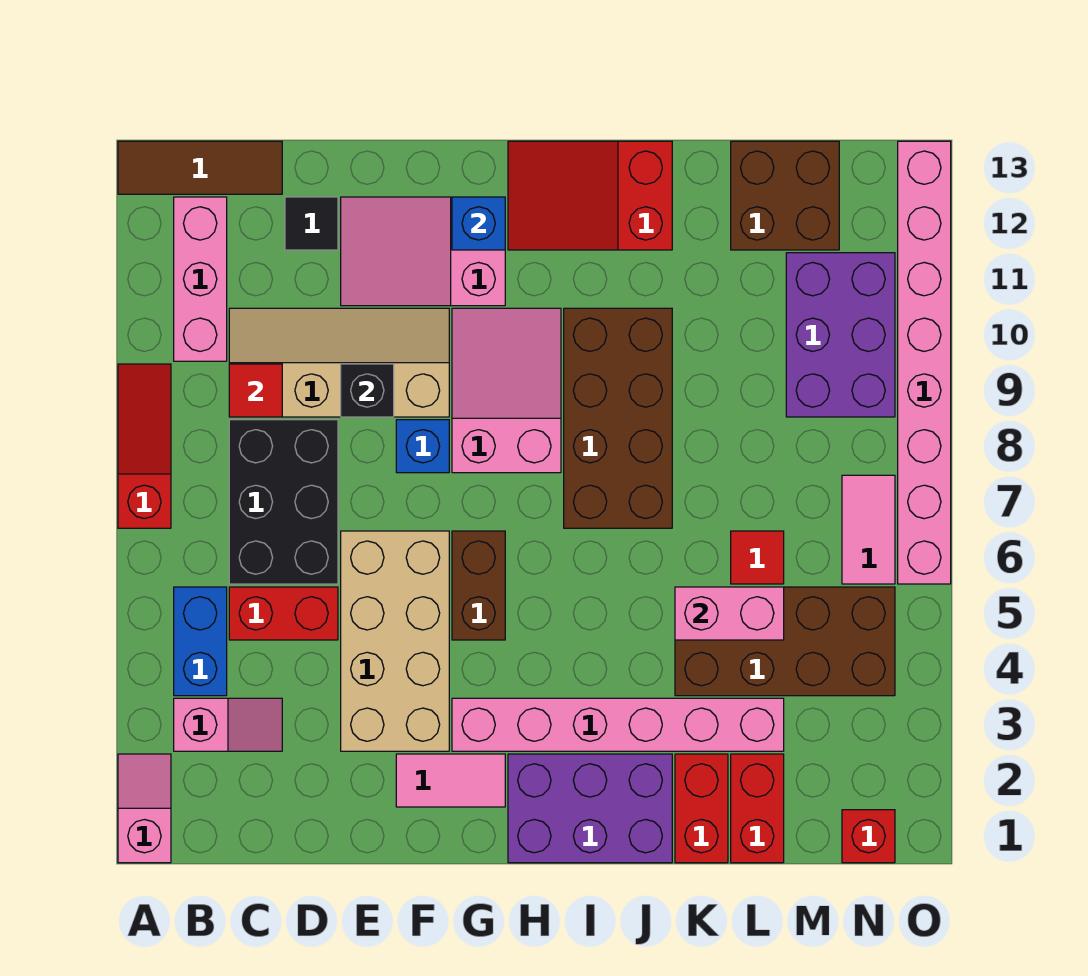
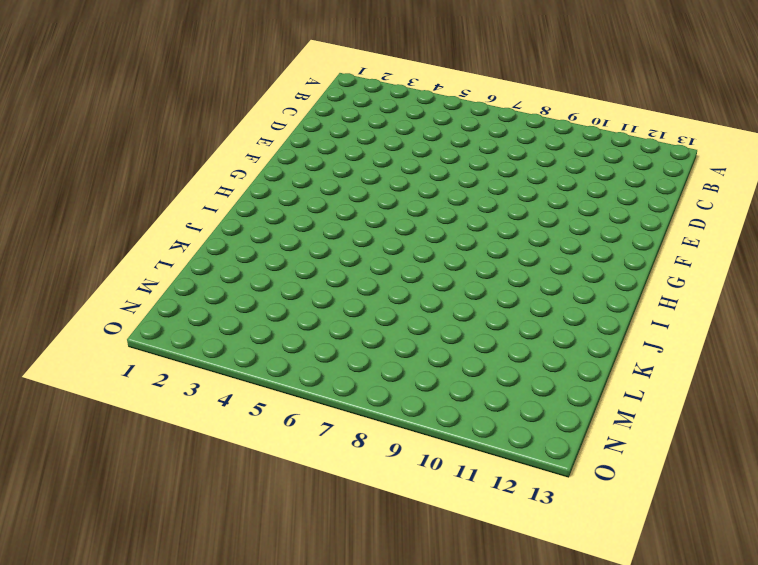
none -> pink slope A1:A2 level 1 top 1
none -> red slope A7:A9 level 1 top 7
none -> brown tile A13:C13 level 1
none -> pink slope B3:C3 level 1 top B

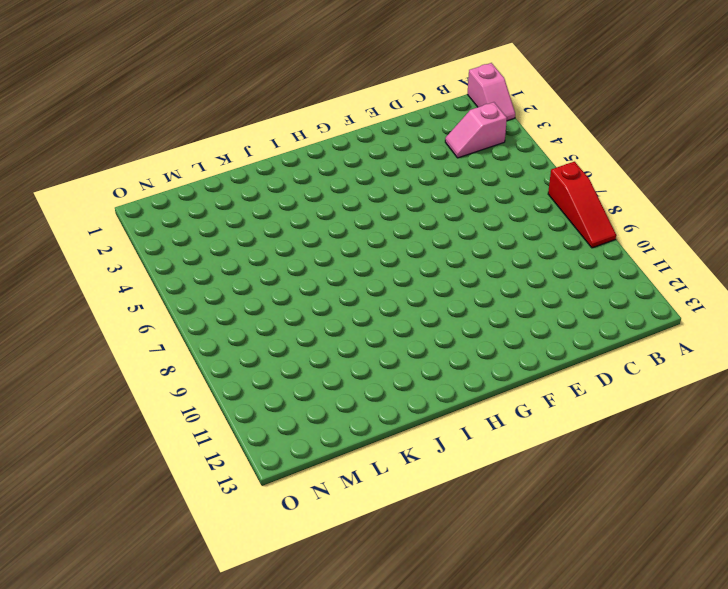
none -> brown tile A13:C13 level 1
none -> blue brick B4:B5 level 1
none -> pink brick B10:B12 level 1
none -> red brick C5:D5 level 1

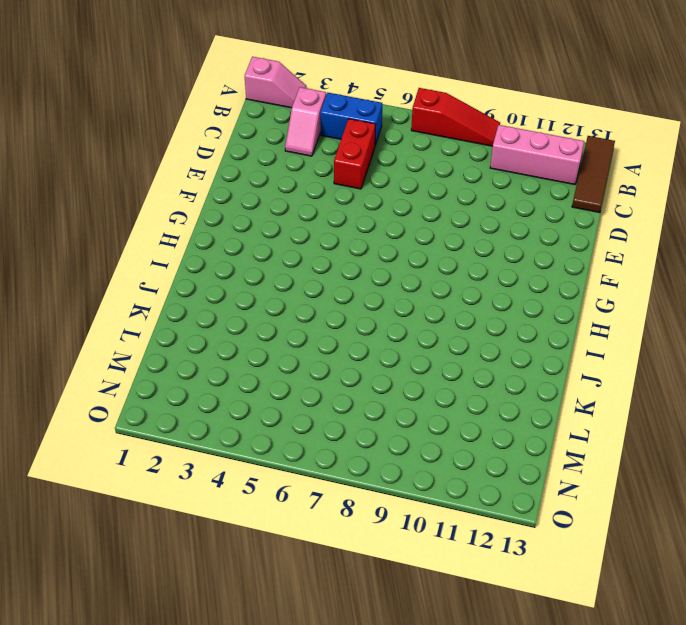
none -> black brick C6:D8 level 1
none -> tan slope C9:F10 level 1 top 9
none -> black tile D12 level 1
none -> tan brick E3:F6 level 1

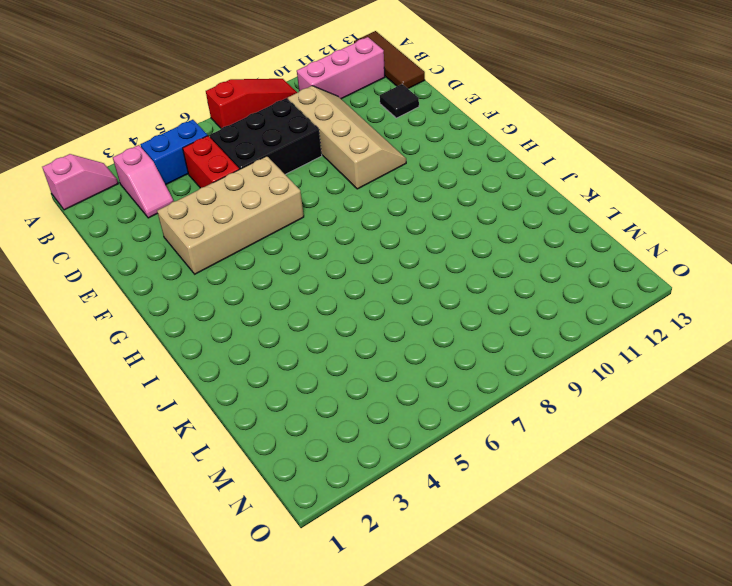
none -> pink slope E11:G12 level 1 top G
none -> pink tile F2:G2 level 1
none -> blue brick F8 level 1
none -> pink brick G3:L3 level 1

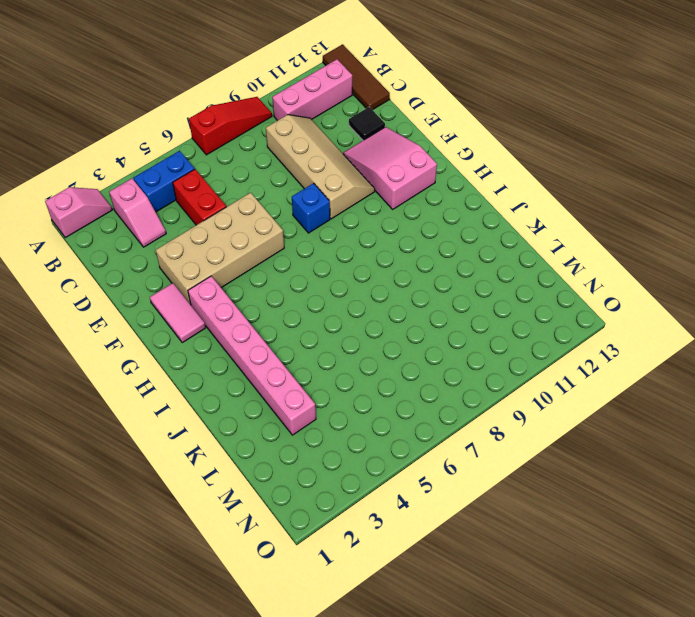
none -> black brick C6:D8 level 1
none -> brown brick G5:G6 level 1
none -> pink slope G8:H10 level 1 top 8
none -> purple brick H1:J2 level 1

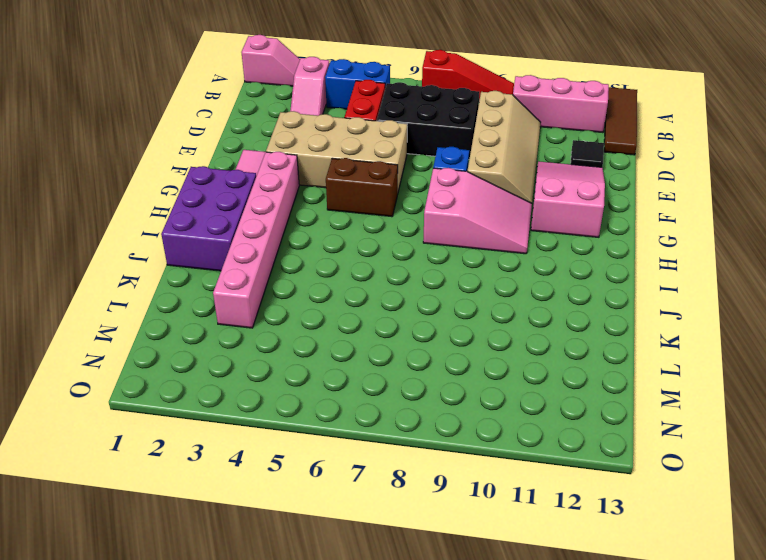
none -> red slope H12:J13 level 1 top J
none -> brown brick I7:J10 level 1
none -> red brick K1:K2 level 1
none -> brown brick K4:N5 level 1

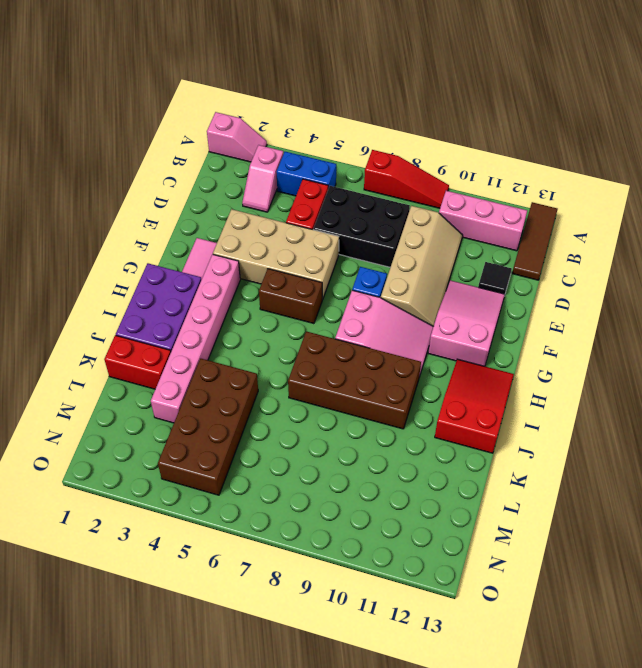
none -> red brick L1:L2 level 1
none -> red tile L6 level 1
none -> brown brick L12:M13 level 1
none -> purple brick M9:N11 level 1

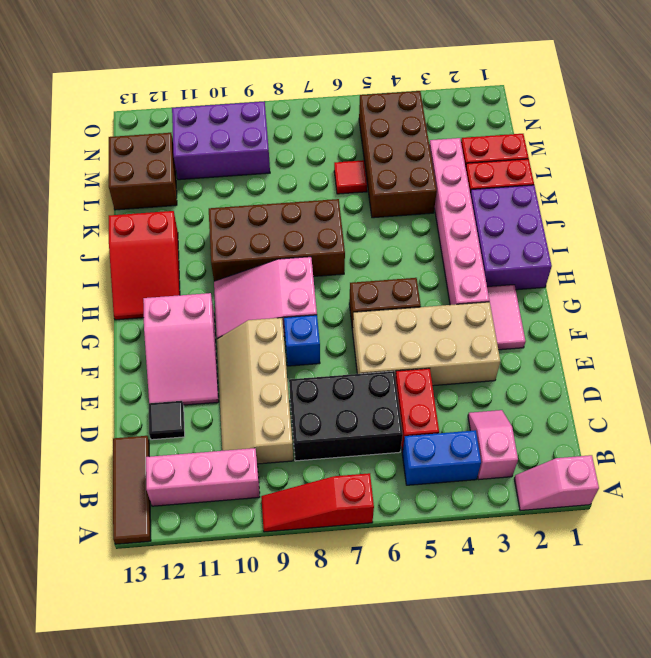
none -> red brick N1 level 1
none -> pink tile N6:N7 level 1
none -> pink brick O6:O13 level 1
none -> red tile C9 level 2

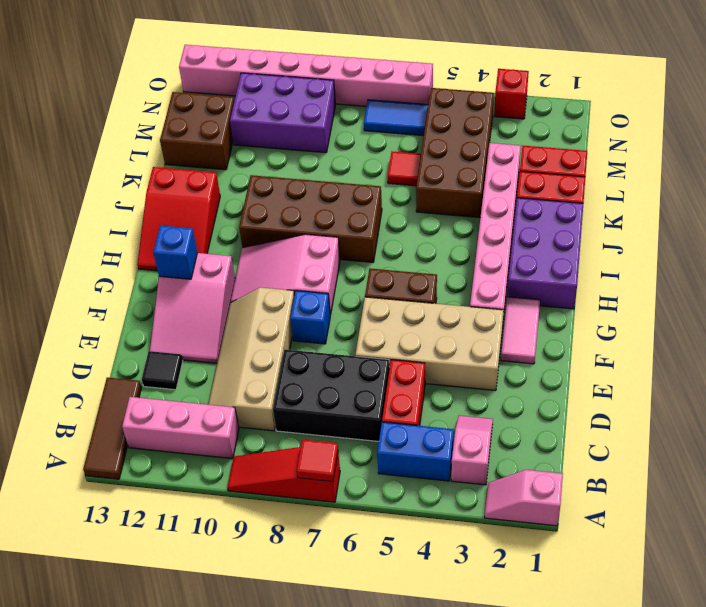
red tile A7 level 2 -> red tile C9 level 2
blue tile N6:N7 level 1 -> pink tile N6:N7 level 1
red brick O3 level 1 -> red brick N1 level 1
none -> black brick E9 level 2
none -> pink brick K5:L5 level 2

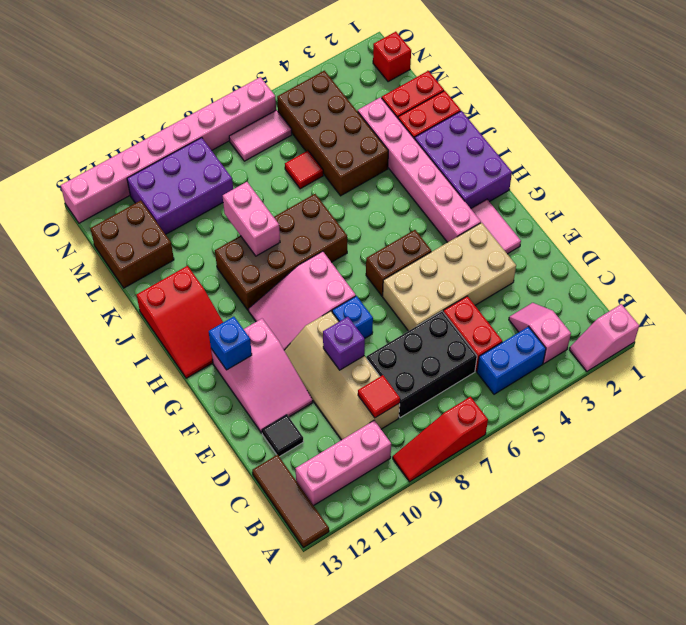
purple brick E9 level 2 -> black brick E9 level 2
pink brick J9:K9 level 2 -> pink brick K5:L5 level 2

